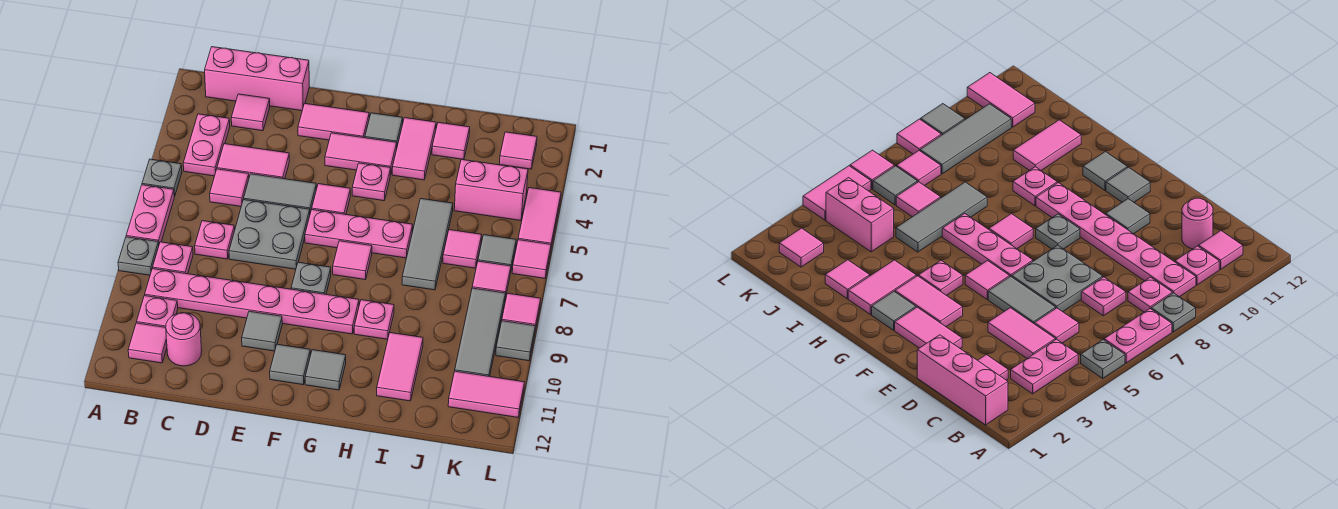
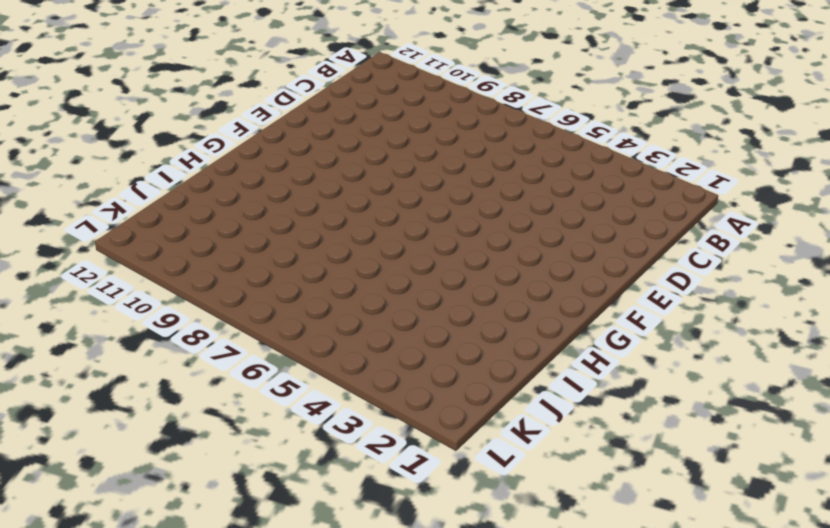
none -> grey plate A5 level 1
none -> pink plate A6:A7 level 1
none -> grey plate A8 level 1
none -> pink brick B1:D1 level 1

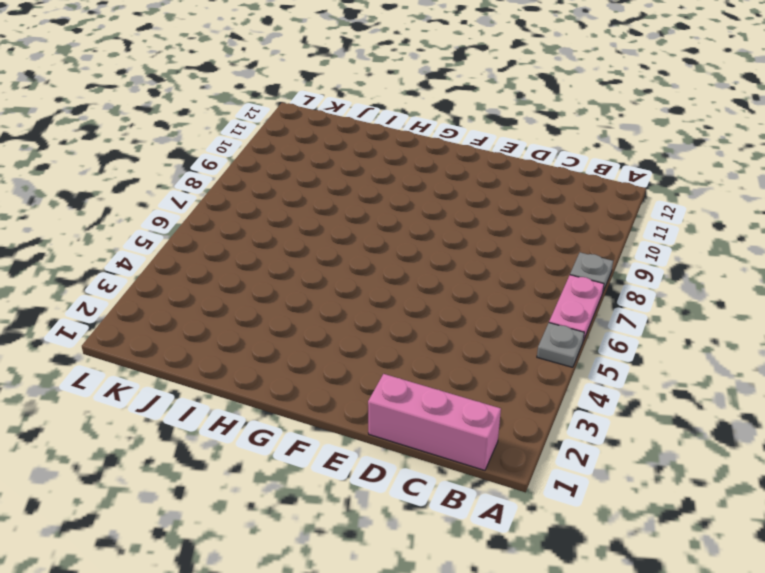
none -> pink plate B3:B4 level 1
none -> pink plate B8 level 1
none -> pink plate B9:G9 level 1
none -> pink plate B10 level 1

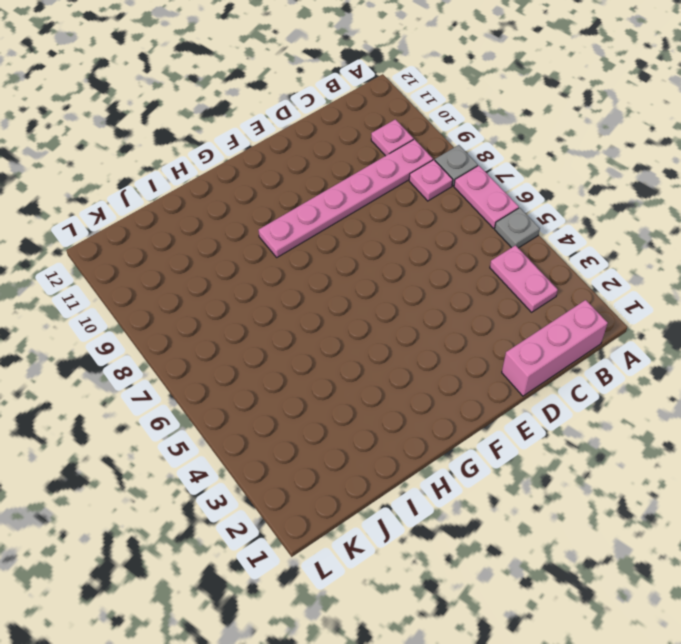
none -> pink tile B11 level 1
none -> pink tile C2 level 1
none -> pink tile C4:D4 level 1
none -> pink tile C5 level 1

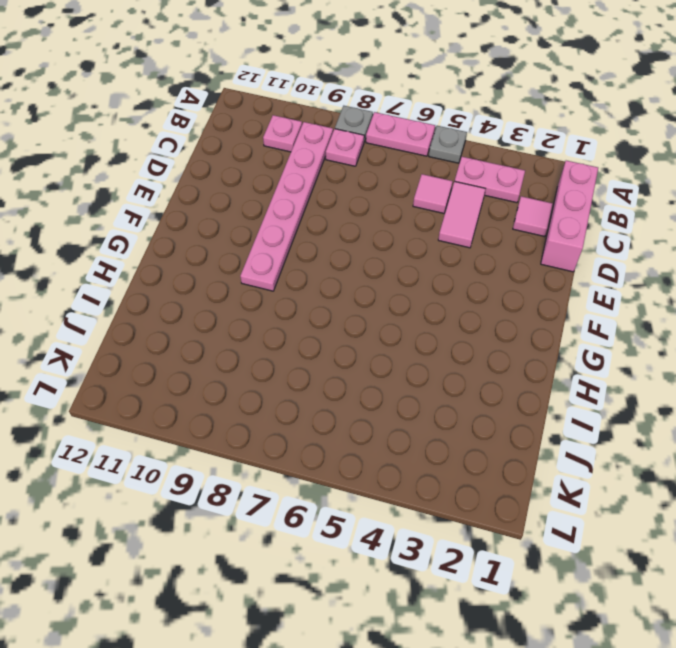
none -> pink tile B11 level 1
none -> pink plate C7 level 1
none -> pink round brick C11 level 1
none -> grey tile D5:E5 level 1

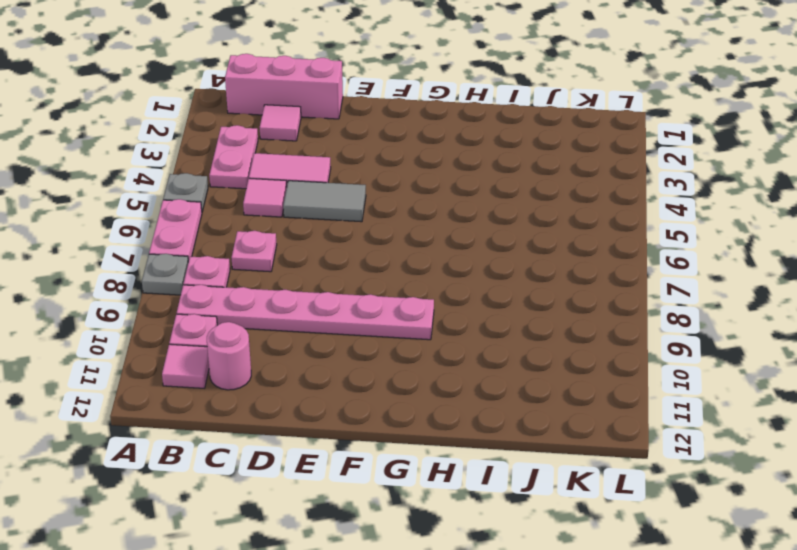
none -> grey plate D6:E7 level 1
none -> pink tile E2:F2 level 1
none -> grey tile E10 level 1
none -> pink tile F3:G3 level 1

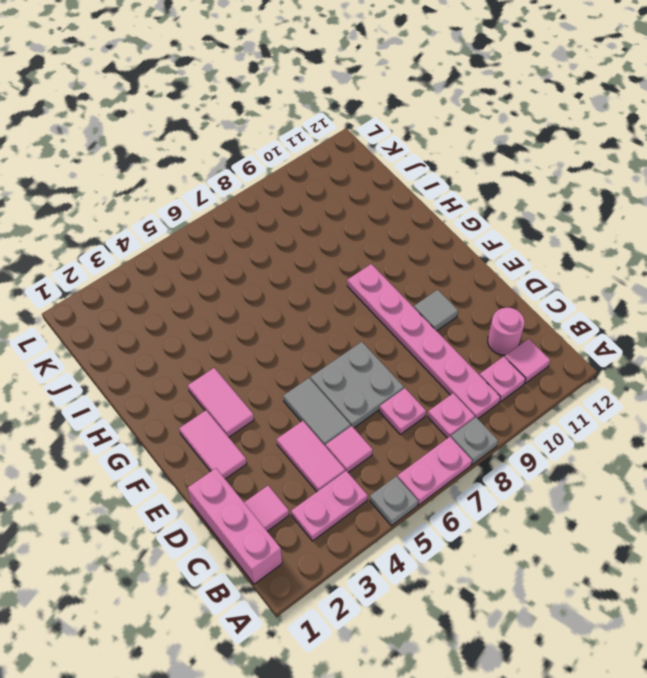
none -> pink tile F5 level 1
none -> pink plate F6:H6 level 1
none -> grey plate F8 level 1
none -> grey tile F11 level 1

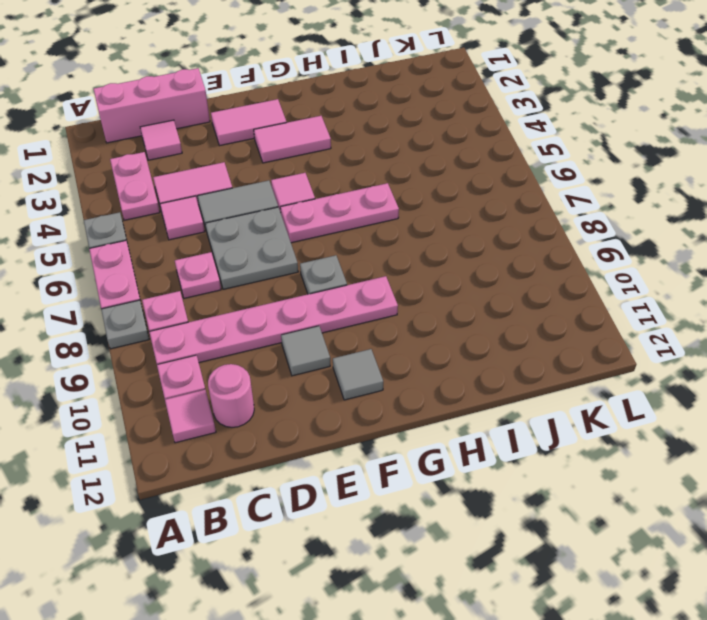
none -> grey tile G2 level 1
none -> pink plate G4 level 1
none -> pink tile G7 level 1
none -> grey tile G11 level 1

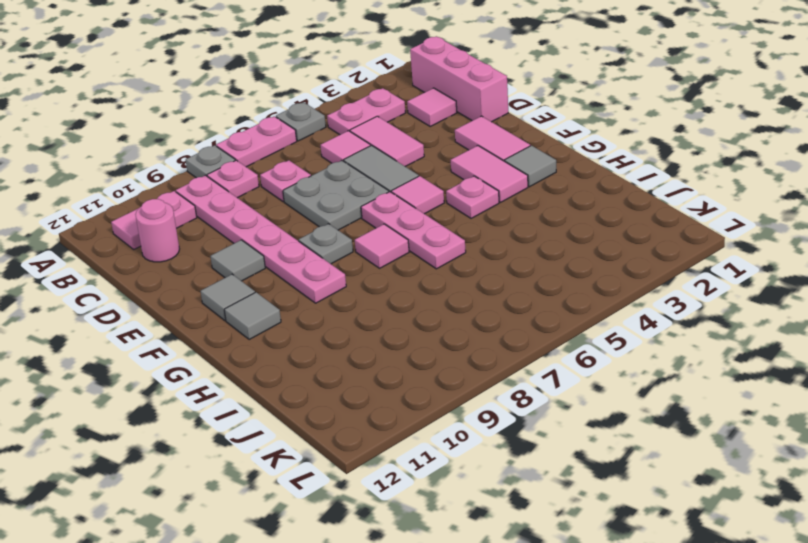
none -> pink tile H2:H3 level 1
none -> pink plate H9 level 1
none -> pink tile I2 level 1
none -> grey tile I5:I7 level 1

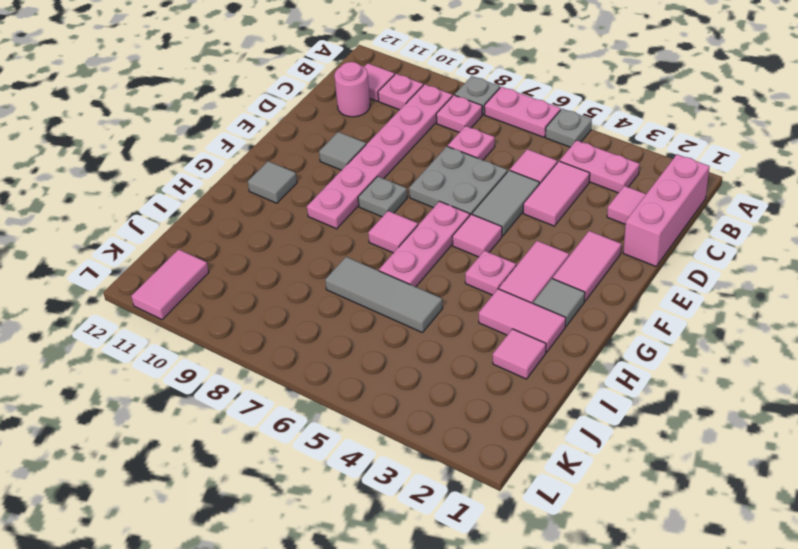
none -> grey tile F11 level 1
none -> pink plate H9 level 1
none -> pink tile I10:I11 level 1
none -> pink brick J4:K4 level 1

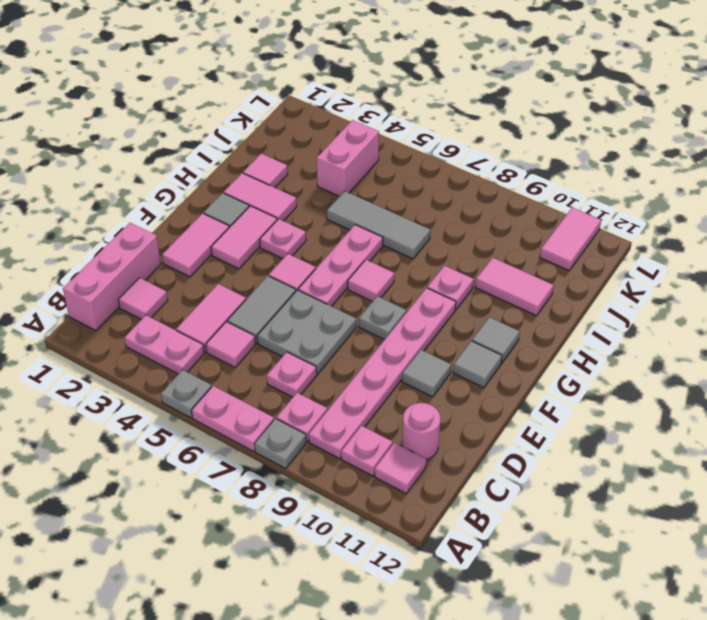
none -> pink tile J6 level 1
none -> pink tile K2 level 1
none -> grey tile K6 level 1
none -> pink tile K7 level 1

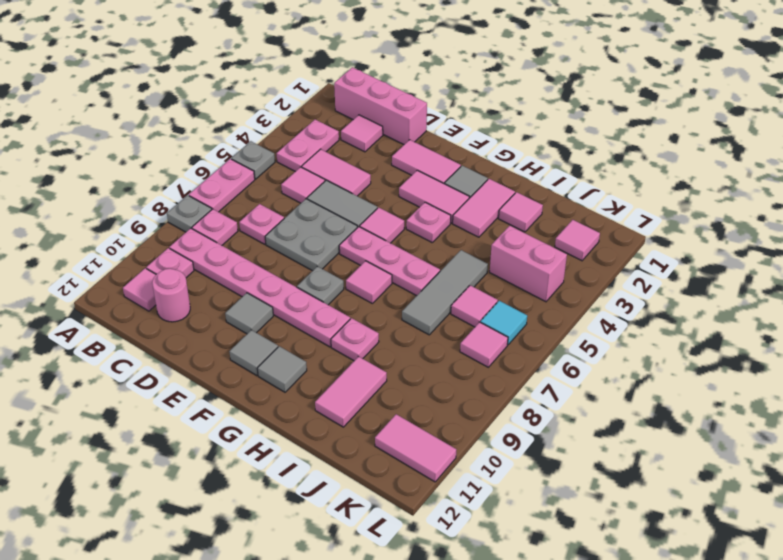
cyan tile K6 level 1 -> grey tile K6 level 1
none -> grey tile K8:K10 level 1
none -> pink tile L4:L5 level 1
none -> pink tile L6 level 1
none -> pink tile L8 level 1

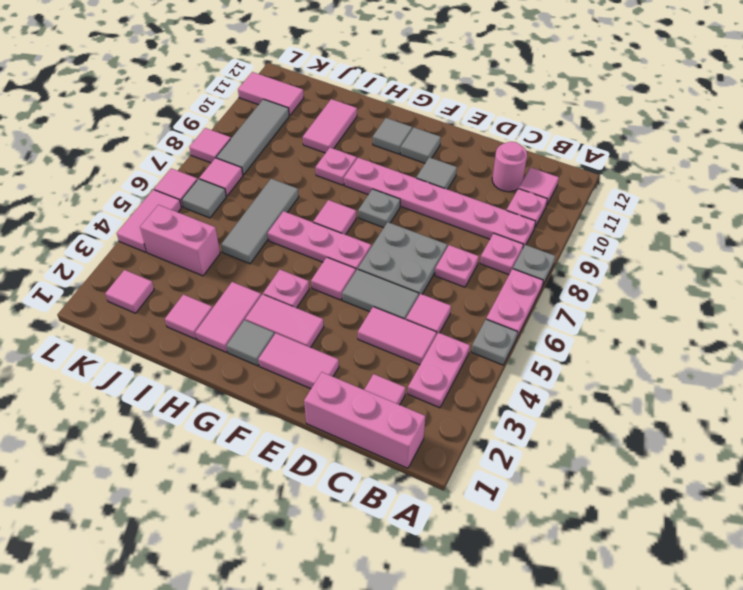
none -> pink tile J6 level 1
none -> grey tile L9 level 1

